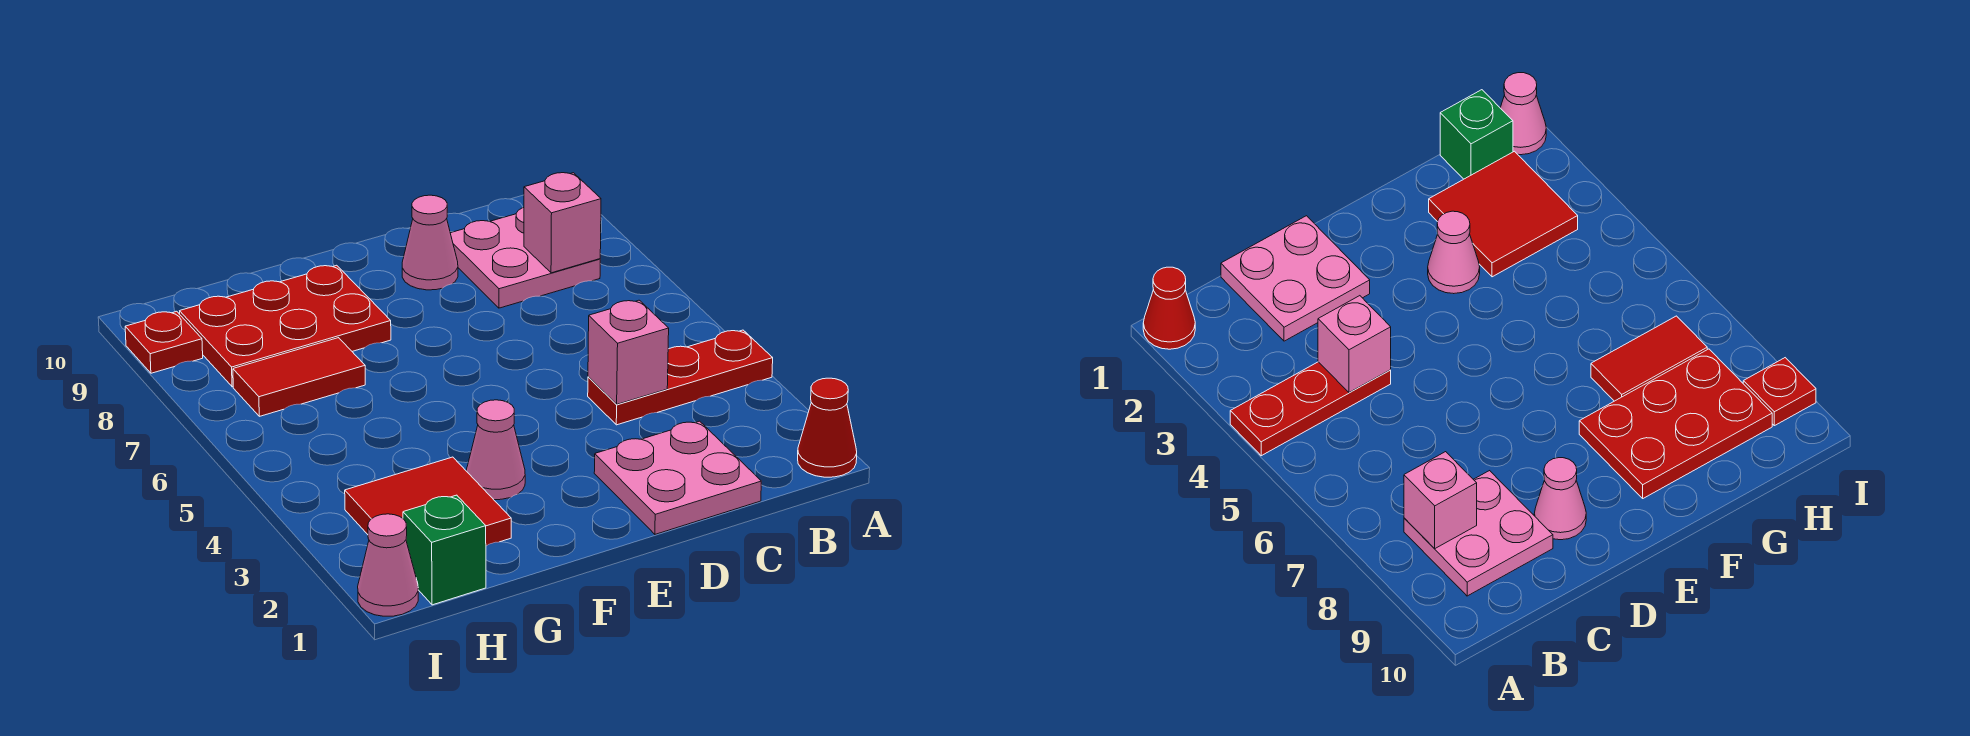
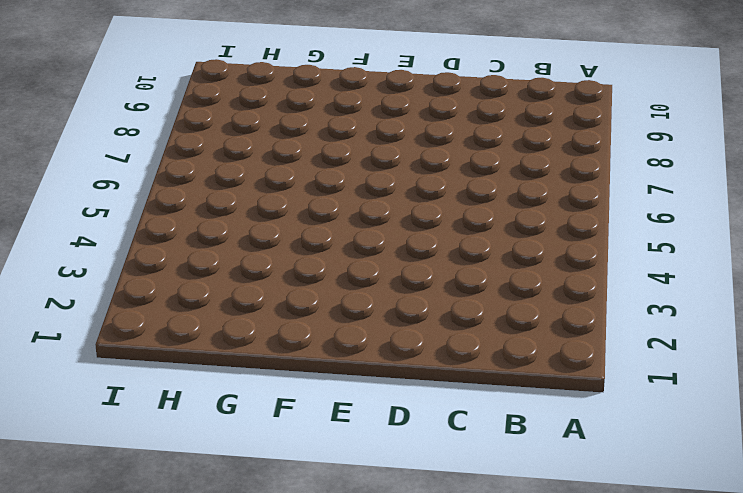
none -> red cone A1 level 1
none -> red plate A4:C4 level 1
none -> pink plate B8:C9 level 1

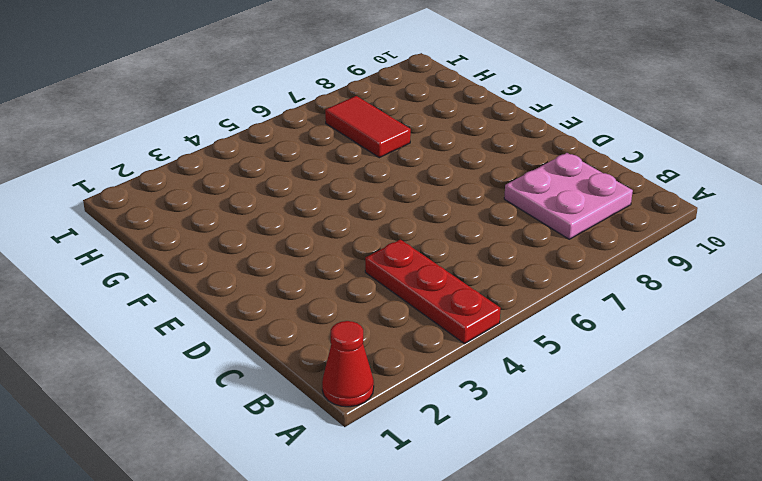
none -> pink plate C1:D2 level 1
none -> pink cone D9 level 1
none -> pink cone F3 level 1

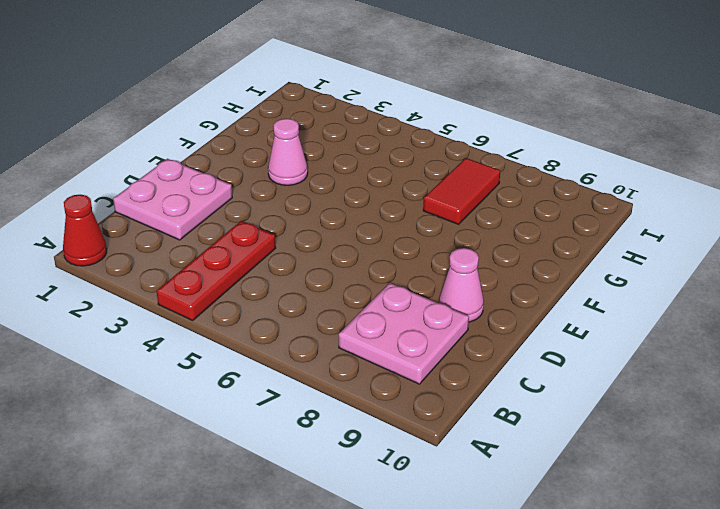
none -> red plate F8:H9 level 1
none -> red tile G2:H3 level 1
none -> green brick H1 level 1

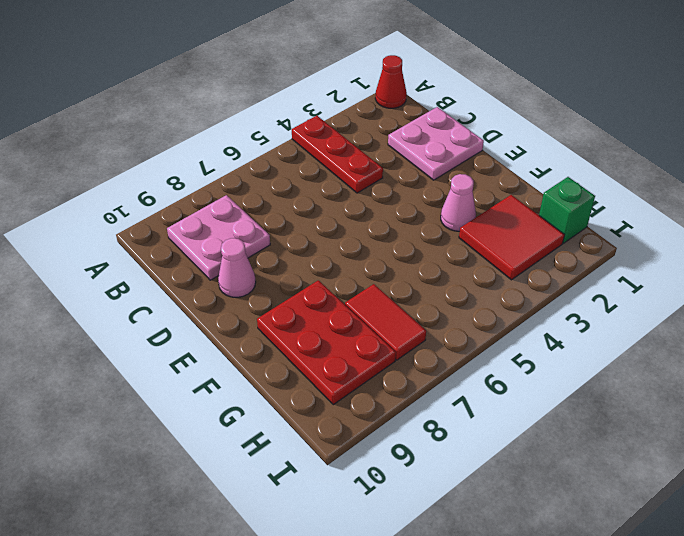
none -> pink cone I1 level 1
none -> red plate I9 level 1
none -> pink brick B8 level 2

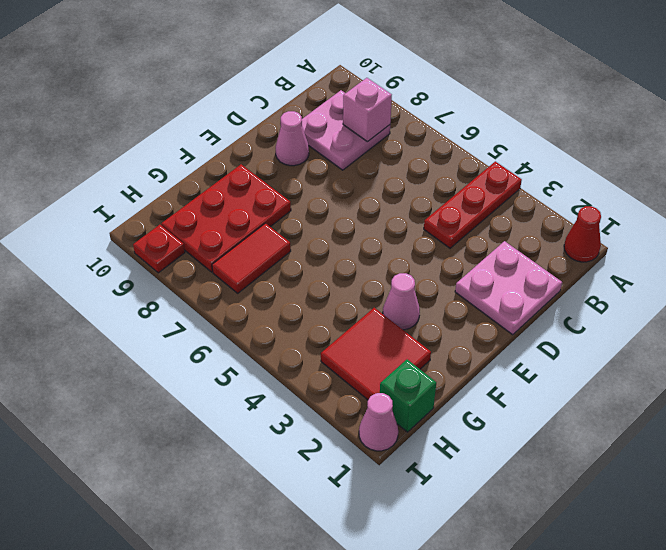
none -> pink brick C4 level 2

